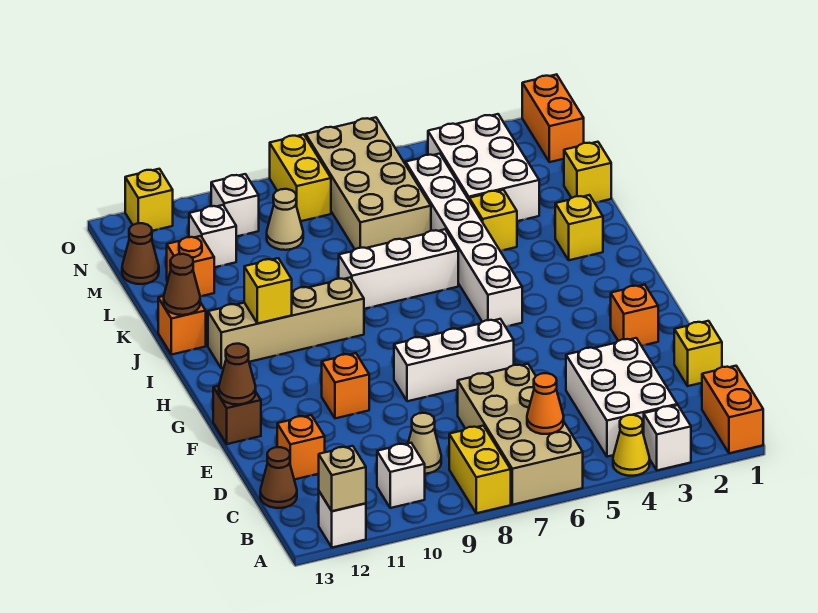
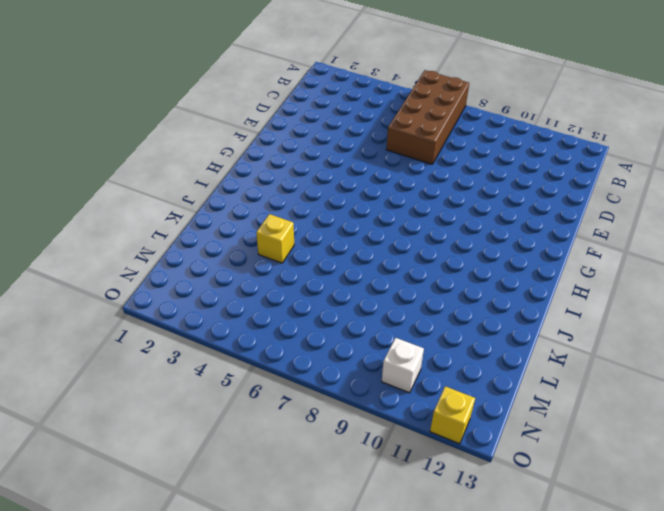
brown brick A6:D7 level 1 -> tan brick A6:D7 level 1
none -> orange brick A1:B1 level 1
none -> white brick A3 level 1
none -> yellow cone A4 level 1
none -> yellow brick A8:B8 level 1

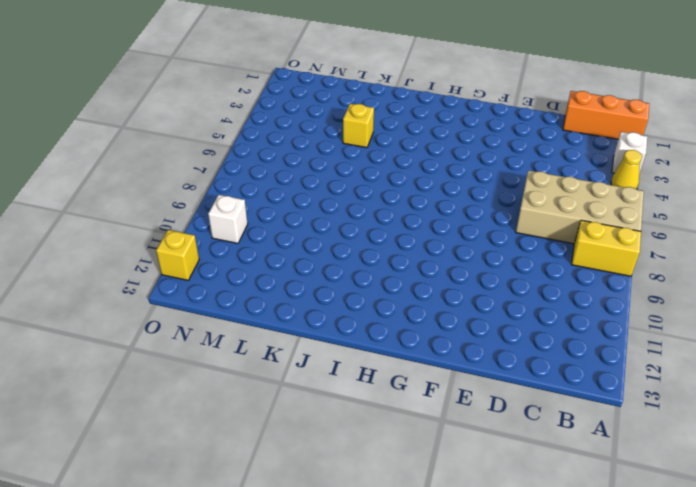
orange brick A1:C1 level 1 -> orange brick A1:B1 level 1
none -> white brick A12 level 1
none -> white brick B3:D4 level 1
none -> white brick B10 level 1
none -> tan cone C9 level 1

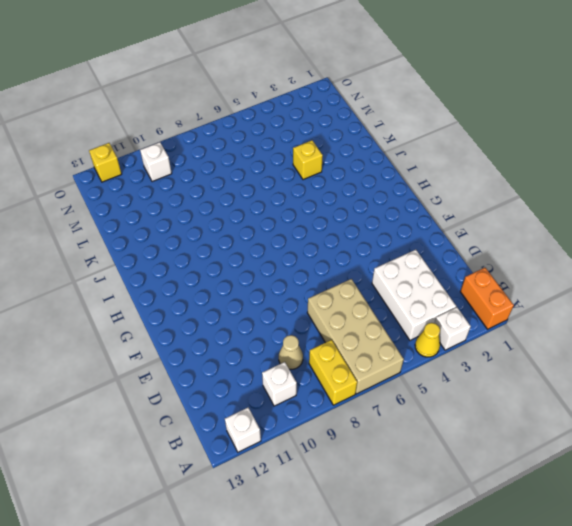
none -> brown cone C13 level 1
none -> yellow brick D1 level 1
none -> orange brick D12 level 1
none -> orange brick F2 level 1

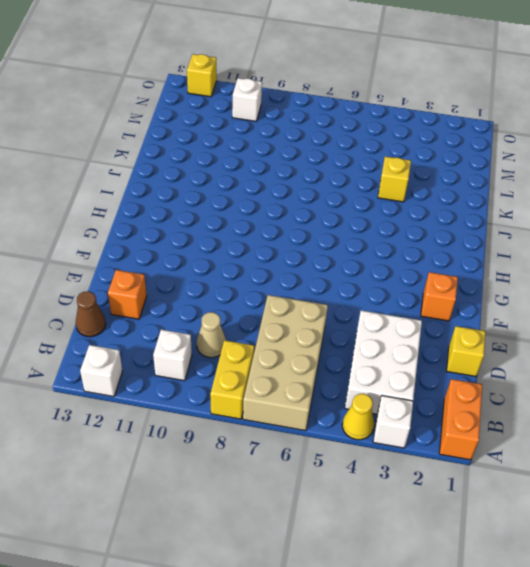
none -> white brick F6:F8 level 1
none -> orange brick F10 level 1
none -> brown brick F13 level 1
none -> white brick H5:M5 level 1

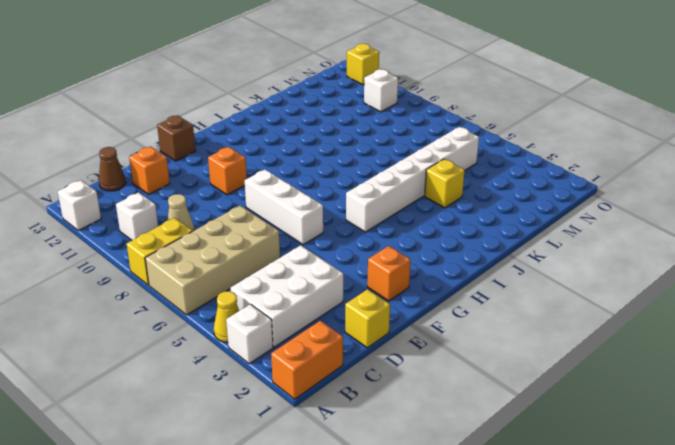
none -> tan brick I9:I12 level 1
none -> yellow brick J2 level 1
none -> white brick J6:J8 level 1
none -> orange brick J13 level 1

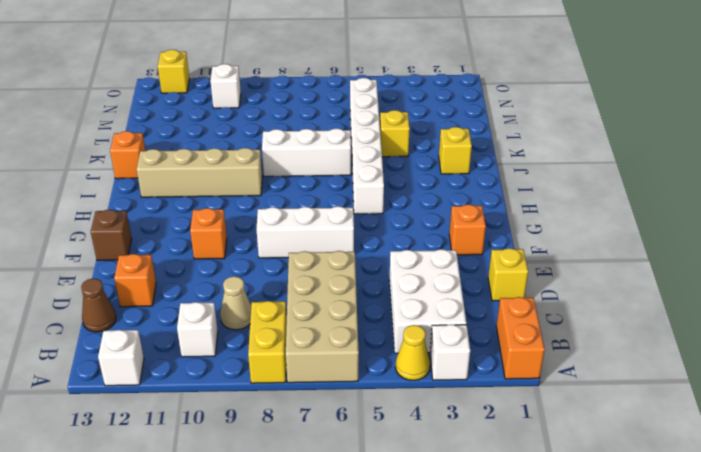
none -> yellow brick L1 level 1
none -> white brick L3:N4 level 1
none -> tan brick L6:O7 level 1
none -> orange brick L12 level 1

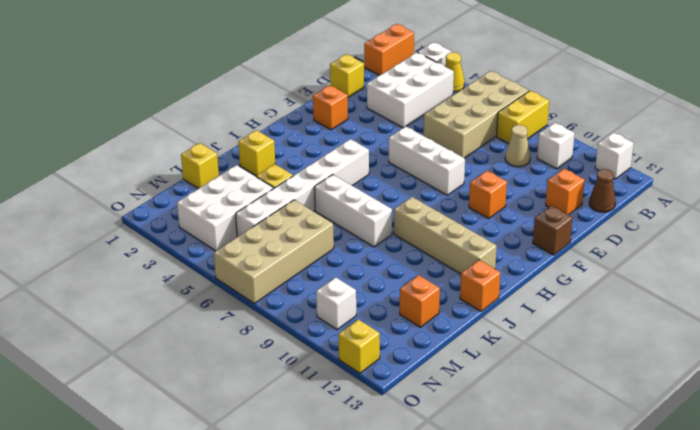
none -> tan cone M9 level 1
none -> white brick M11 level 1
none -> brown cone M13 level 1
none -> orange brick N1:O1 level 1

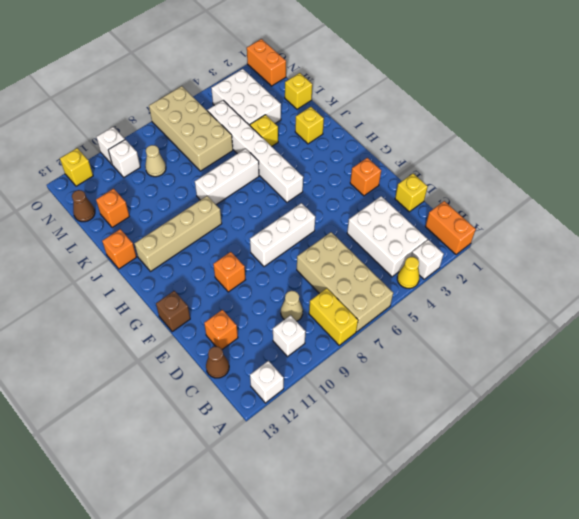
white brick O10 level 1 -> white brick M11 level 1
none -> yellow brick N8:O8 level 1
none -> tan brick A12 level 2
none -> orange cone B6 level 2
none -> brown cone F13 level 2

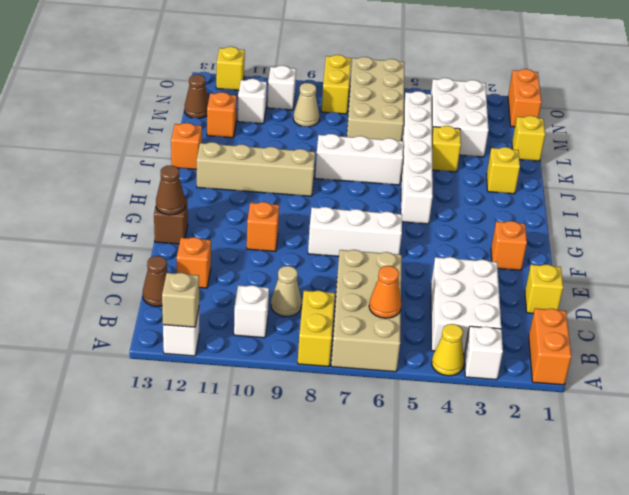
none -> yellow brick I11 level 2
none -> brown cone J13 level 2

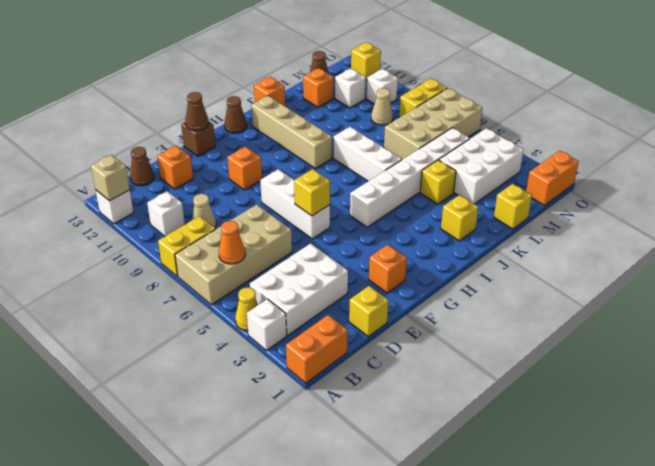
yellow brick F6 level 2 -> yellow brick I11 level 2
brown cone H13 level 1 -> brown cone J13 level 2

